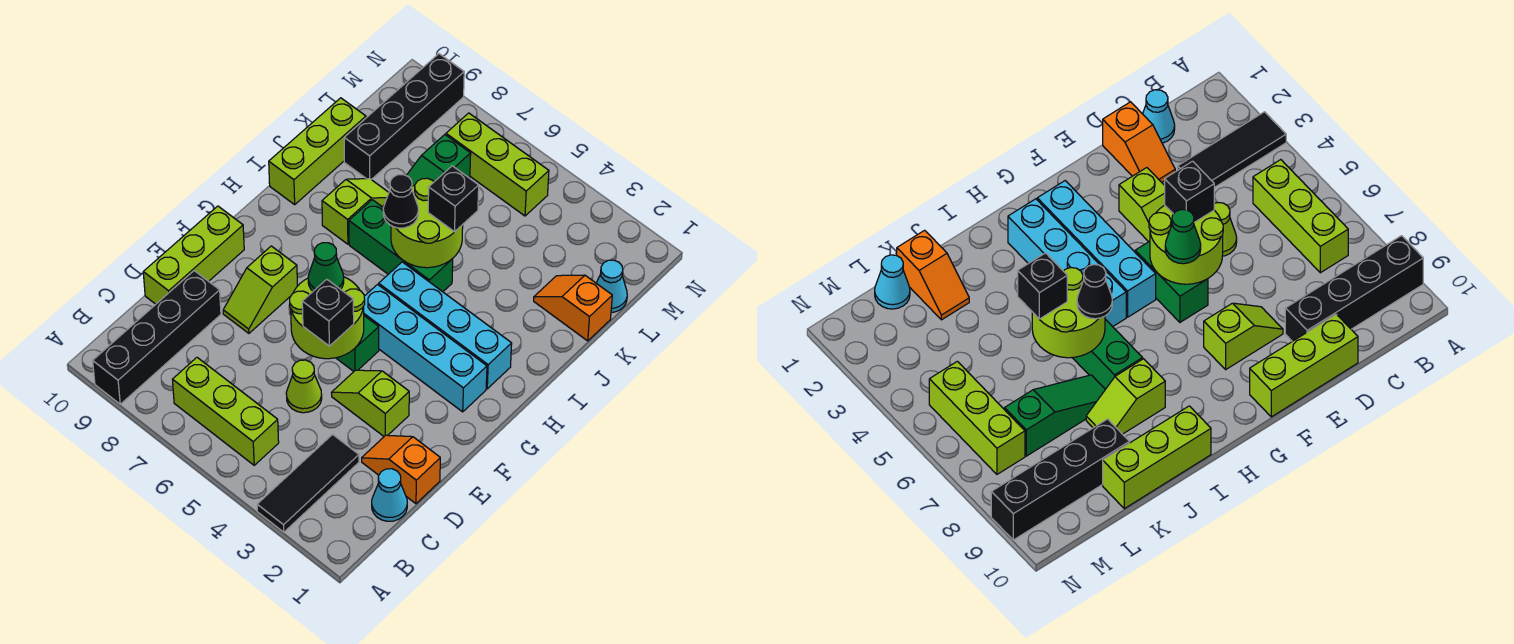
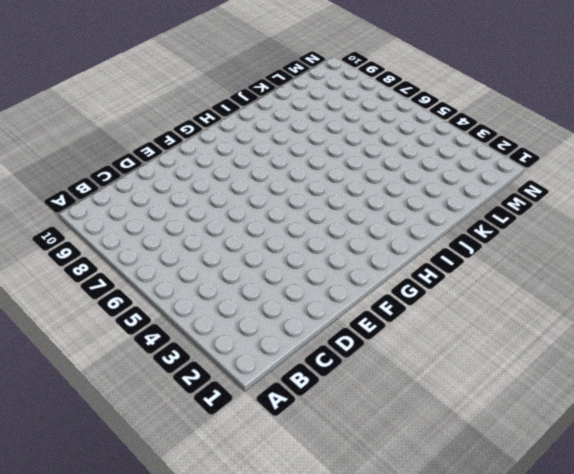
none -> black tile A3:C3 level 1
none -> black brick A9:D9 level 1
none -> lime brick B5:B7 level 1

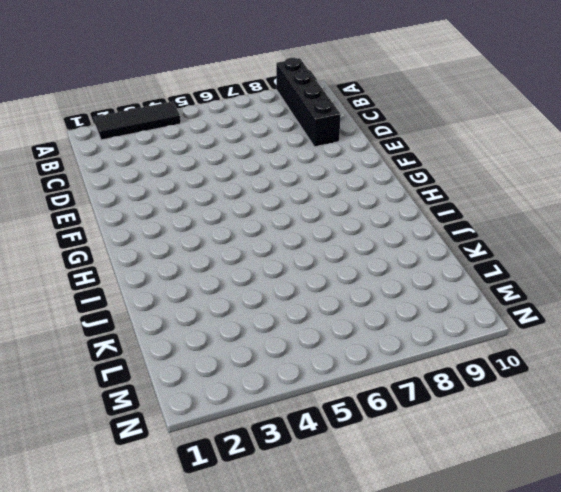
black tile A2:A4 level 1 -> black tile A3:C3 level 1
none -> lime brick B5:B7 level 1
none -> cyan cone C1 level 1
none -> orange slope D1:D2 level 1 top 1

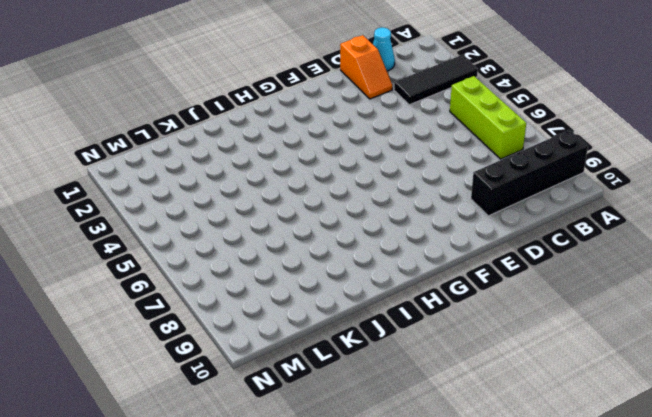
none -> lime cone D5 level 1
none -> lime brick D10:F10 level 1
none -> lime slope E3:E4 level 1 top 3

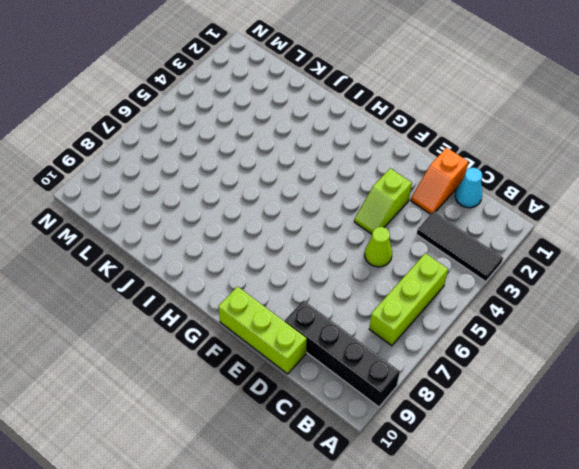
none -> lime slope E8:F8 level 1 top F
none -> green brick F5:F6 level 1
none -> cyan brick G2:G5 level 1

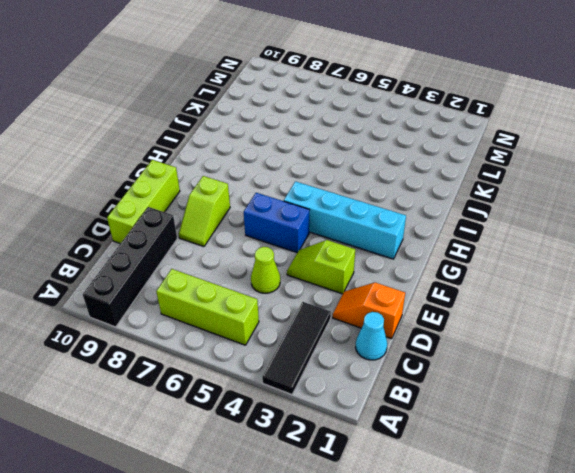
blue brick F5:F6 level 1 -> green brick F5:F6 level 1
none -> cyan brick H2:H5 level 1
none -> green brick I5:I7 level 1
none -> lime slope I8:J8 level 1 top I

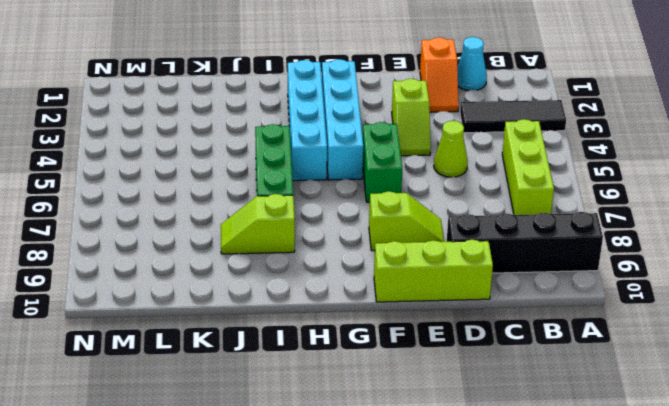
none -> lime brick I10:K10 level 1
none -> green slope J7:L7 level 1 top L
none -> orange slope K1:K2 level 1 top 1

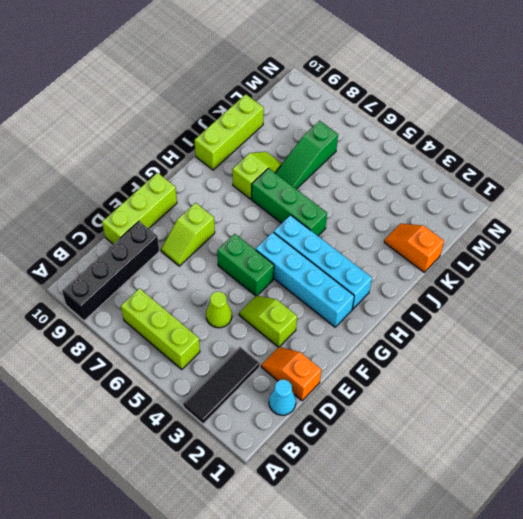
none -> black brick K9:N9 level 1
none -> cyan cone L1 level 1
none -> lime brick M5:M7 level 1

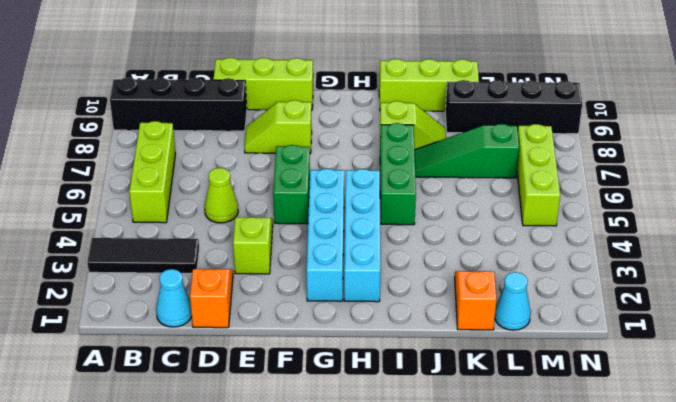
none -> lime round brick E5:F6 level 2
none -> lime round brick I5:J6 level 2
none -> black brick E5 level 3

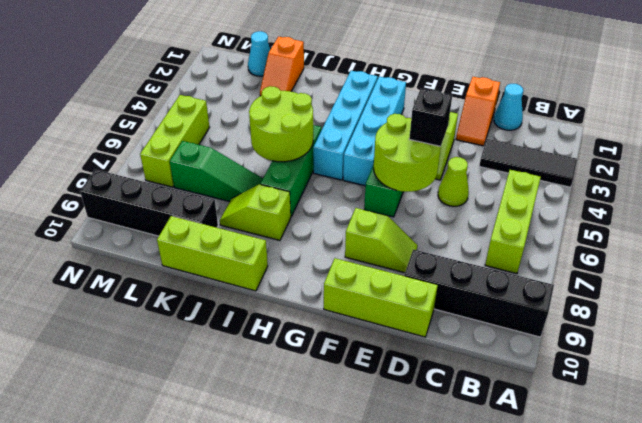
none -> green cone F6 level 3
none -> black cone I6 level 3
none -> black brick J5 level 3

